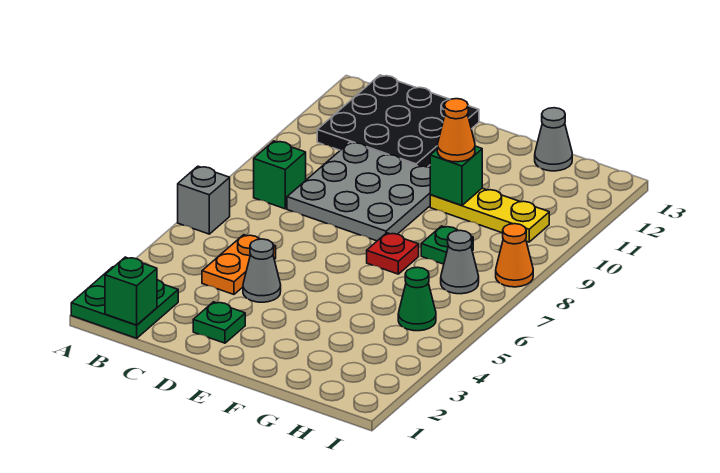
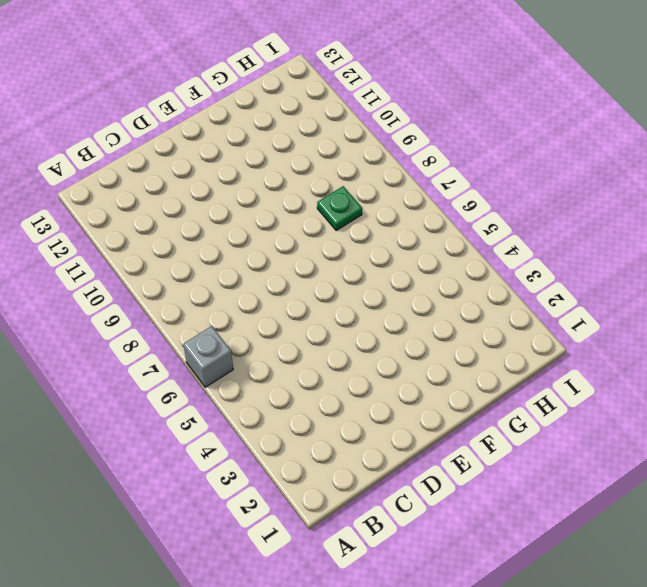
none -> green plate A1:B2 level 1
none -> green brick B8 level 1
none -> black plate B11:D13 level 1

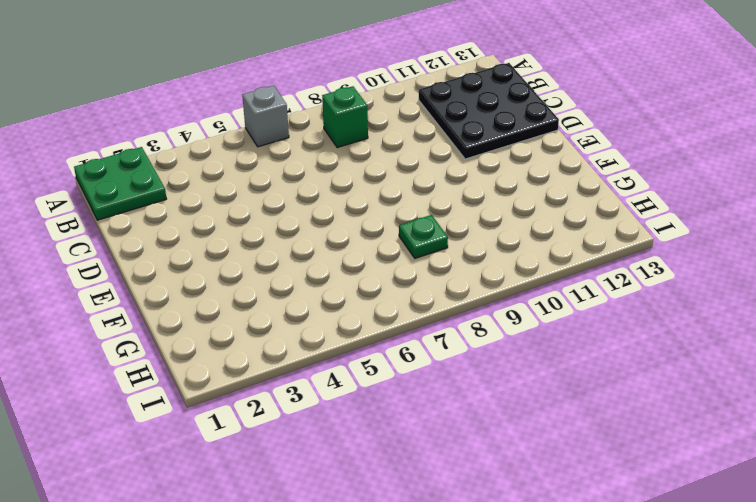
none -> orange plate C4:C5 level 1
none -> grey plate C8:E10 level 1
none -> green plate D2 level 1

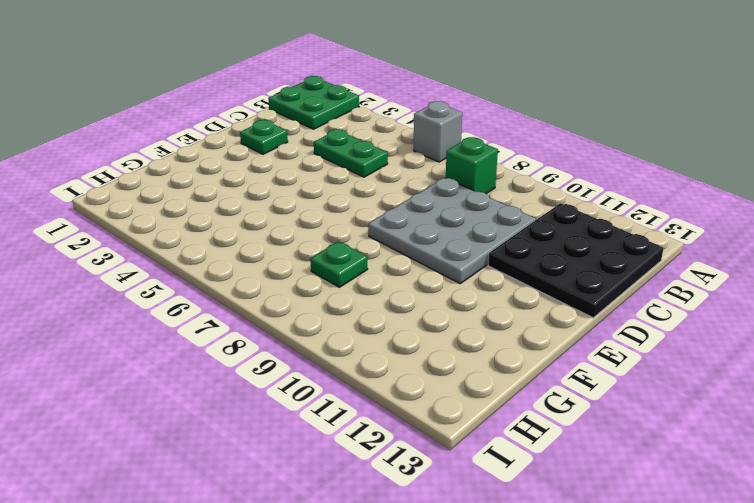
green plate C4:C5 level 1 -> orange plate C4:C5 level 1
none -> grey cone D4 level 1
none -> red plate F7 level 1
none -> yellow plate F10:H10 level 1

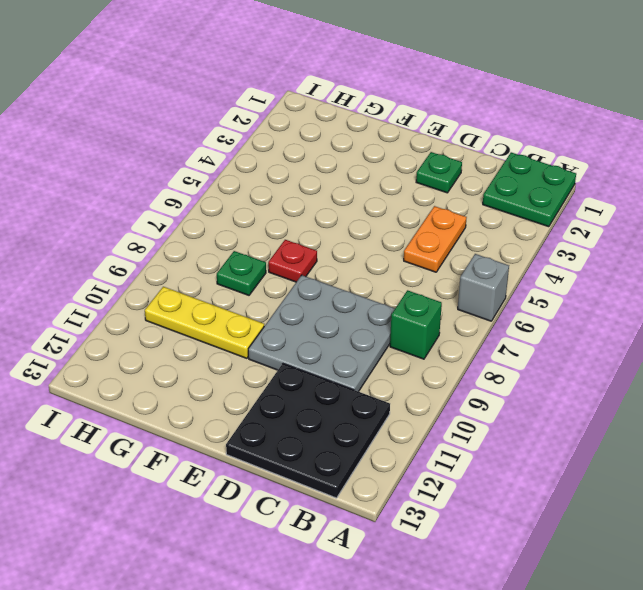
none -> grey cone D4 level 1
none -> grey cone G13 level 1
none -> green cone H5 level 1

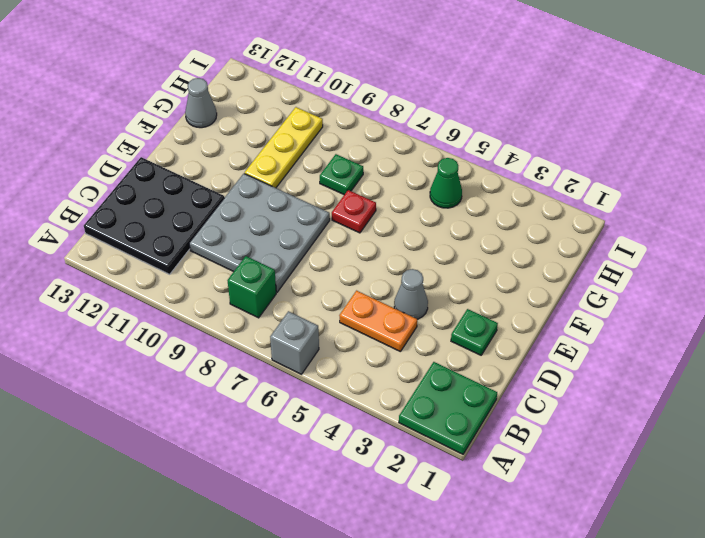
none -> grey cone H7 level 1
none -> orange cone I8 level 1
none -> green brick B1 level 2

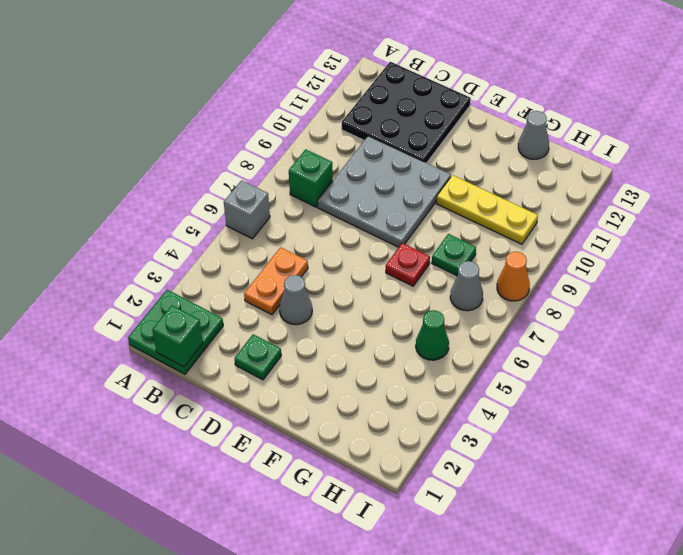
none -> green brick F10 level 2
none -> orange cone F10 level 3

